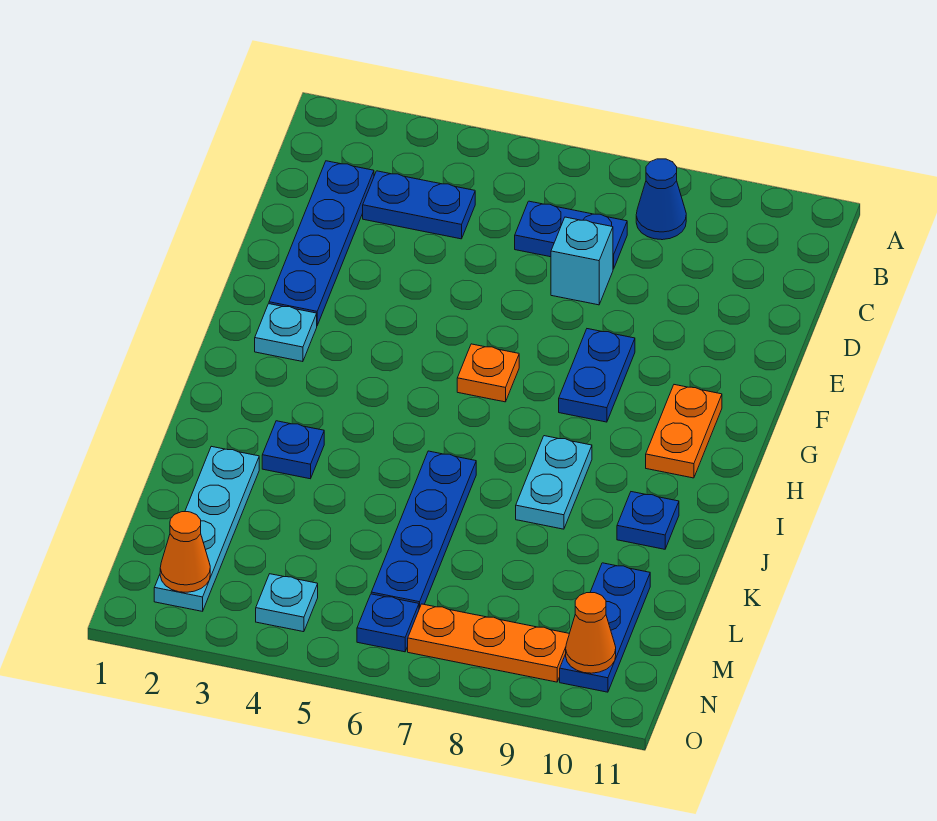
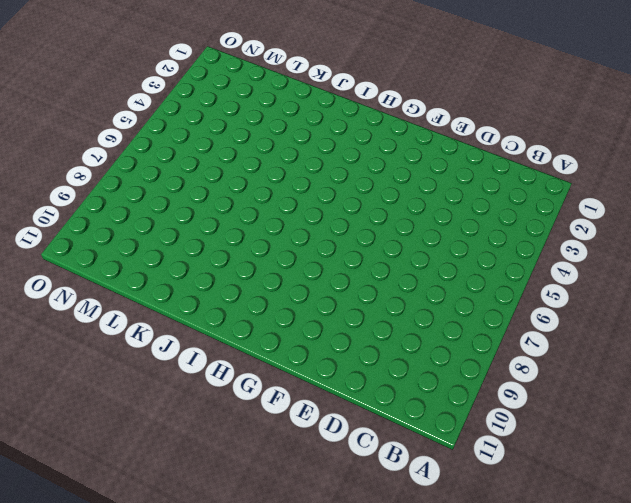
none -> blue cone B8 level 1
none -> blue plate C2:F2 level 1
none -> blue plate C3:C4 level 1

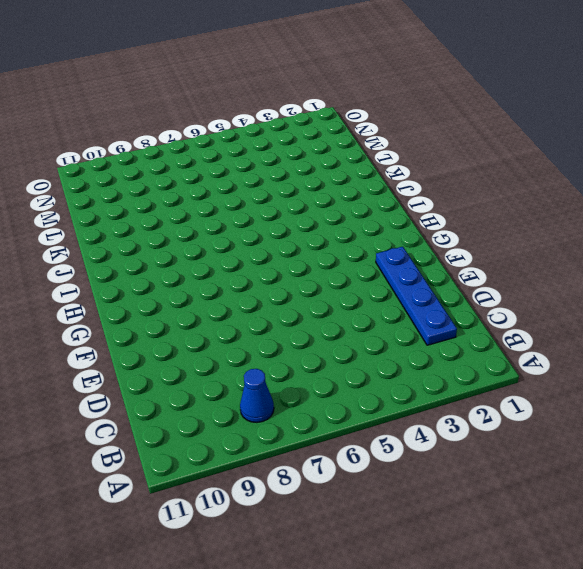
none -> blue plate C3:C4 level 1
none -> blue plate C6:C7 level 1
none -> cyan brick D7 level 1

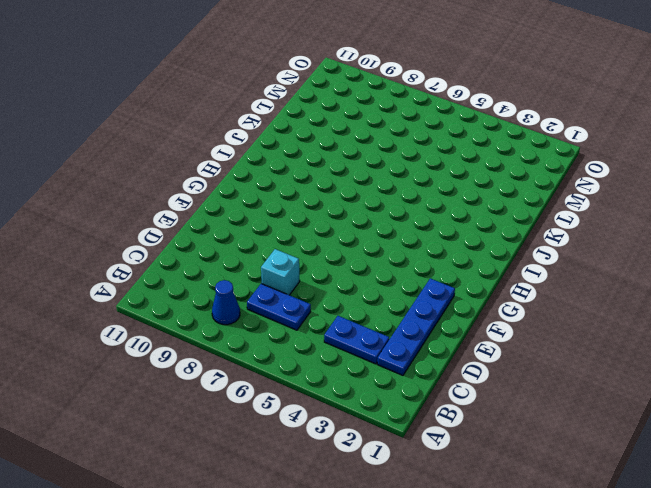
none -> blue plate F8:G8 level 1
none -> cyan plate G2 level 1
none -> orange plate G6 level 1

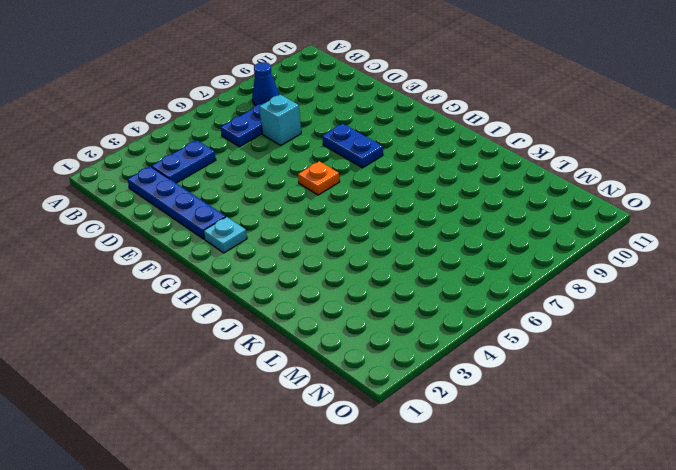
none -> orange plate G10:H10 level 1
none -> cyan plate I8:J8 level 1
none -> blue plate J3 level 1

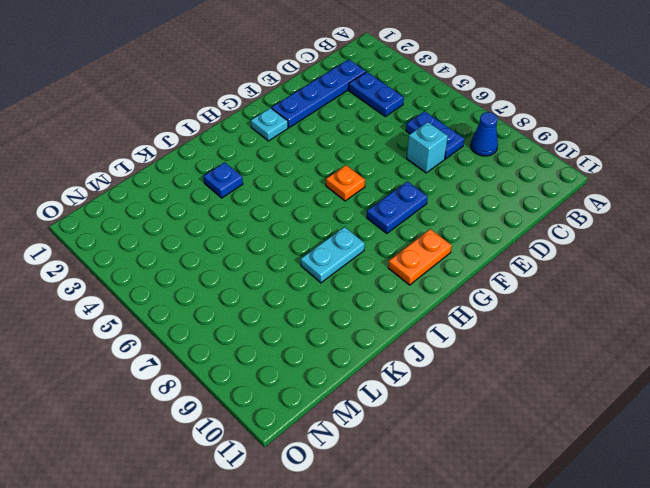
none -> blue plate J6:M6 level 1
none -> blue plate J10 level 1
none -> cyan plate K2:N2 level 1

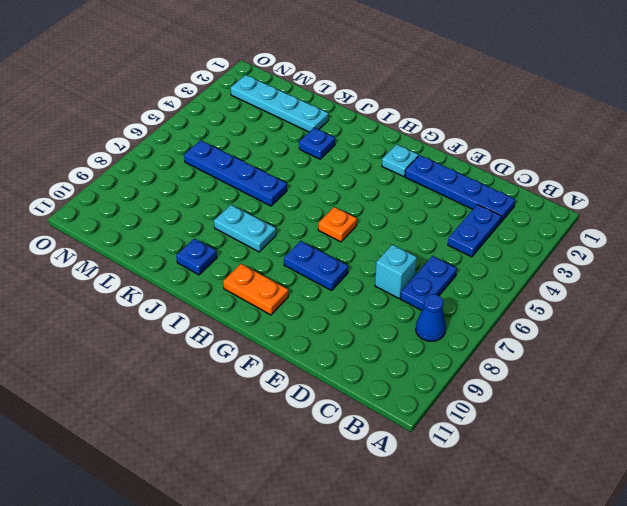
none -> blue plate L10:N10 level 1
none -> cyan plate N4 level 1
none -> blue plate N6 level 1

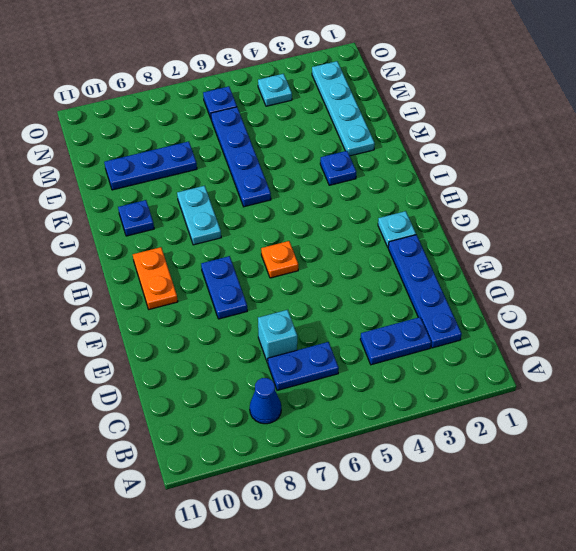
blue plate L8:L10 level 1 -> blue plate L10:N10 level 1
none -> orange plate N7:N9 level 1
none -> orange cone N2 level 2
none -> orange cone N10 level 2

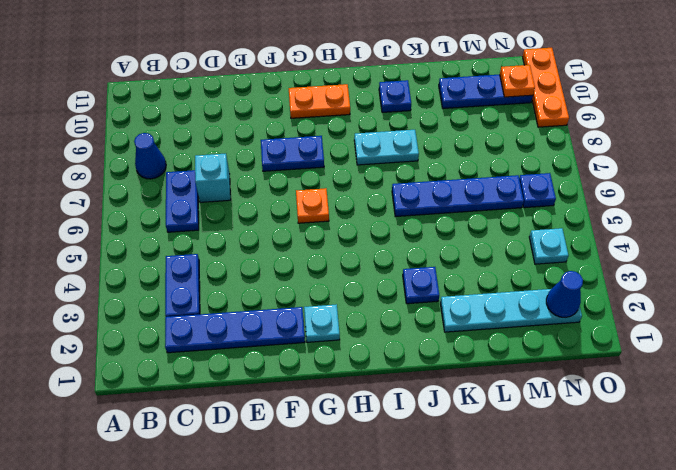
blue cone N2 level 2 -> orange cone N2 level 2
orange plate N10 level 2 -> orange cone N10 level 2
orange plate O9:O11 level 1 -> orange plate N7:N9 level 1

